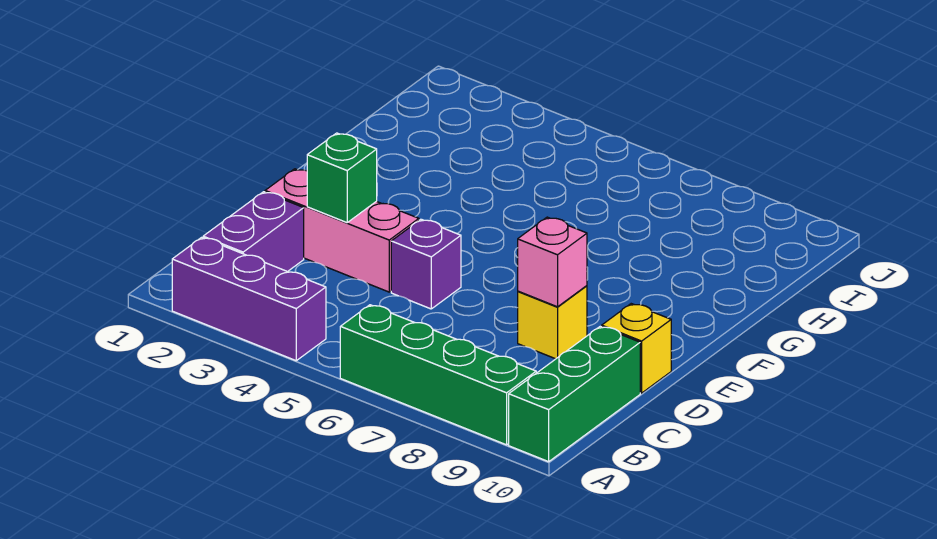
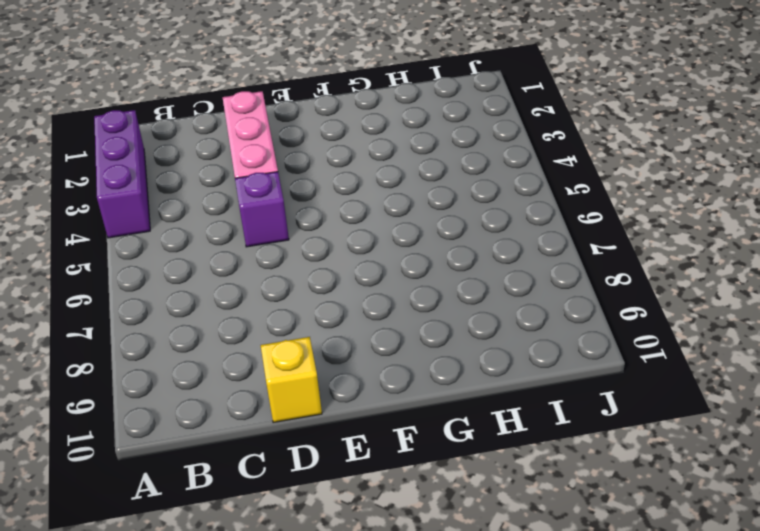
none -> green brick A6:A9 level 1
none -> green brick A10:C10 level 1

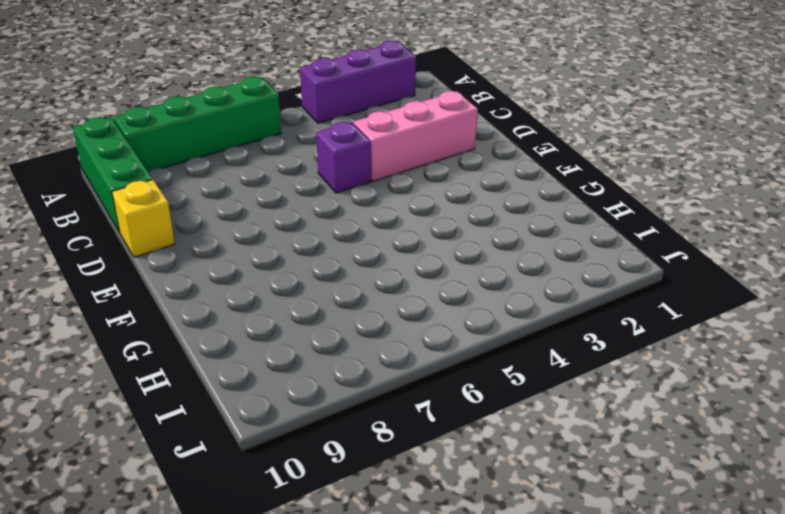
none -> purple brick B2:C2 level 1
none -> yellow brick D8 level 1

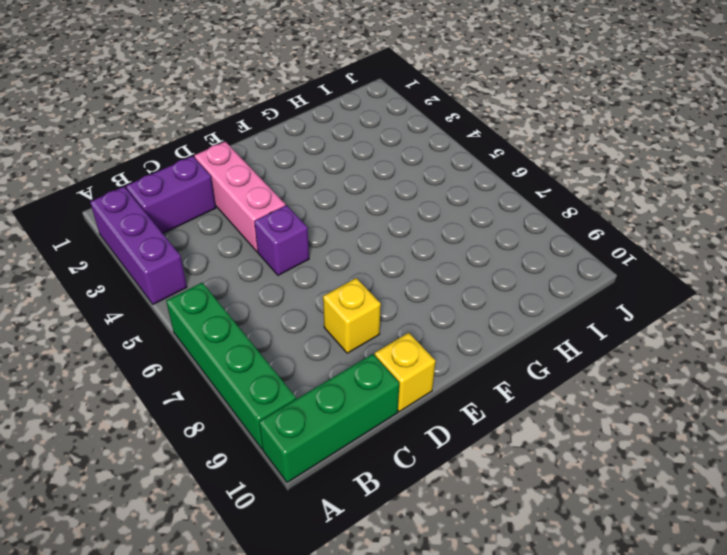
none -> green brick D3 level 2
none -> pink brick D8 level 2

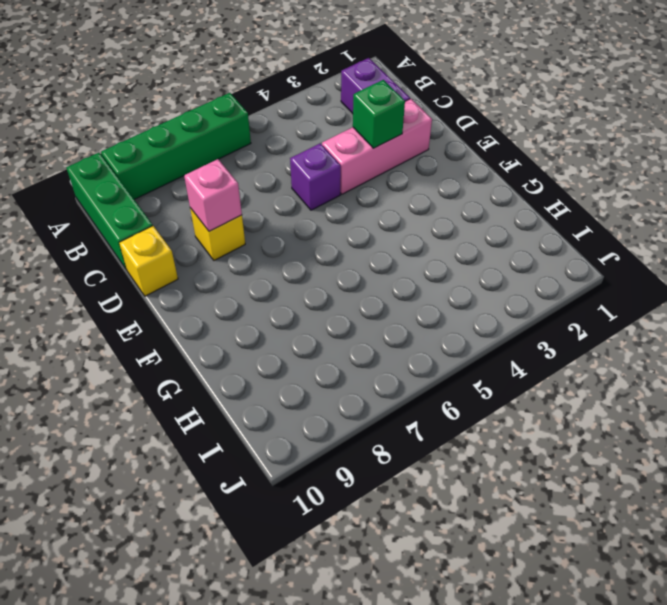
none -> purple brick A2:A4 level 1

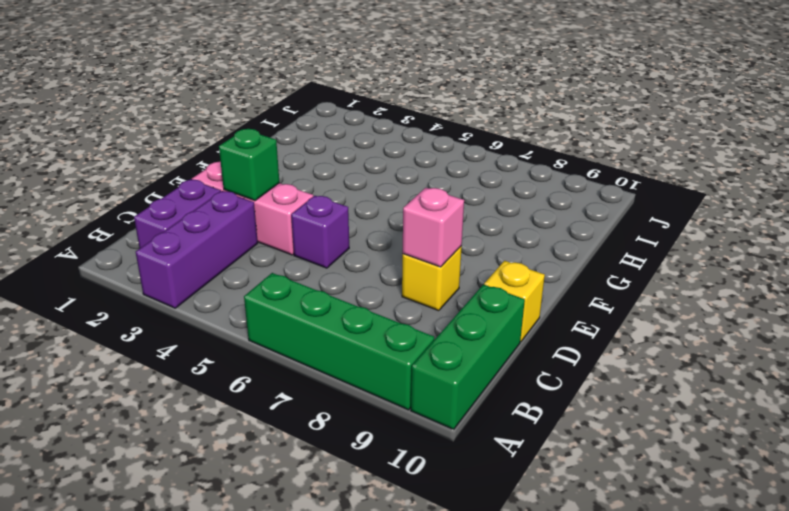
purple brick A3:C3 level 1 -> purple brick A2:A4 level 1

